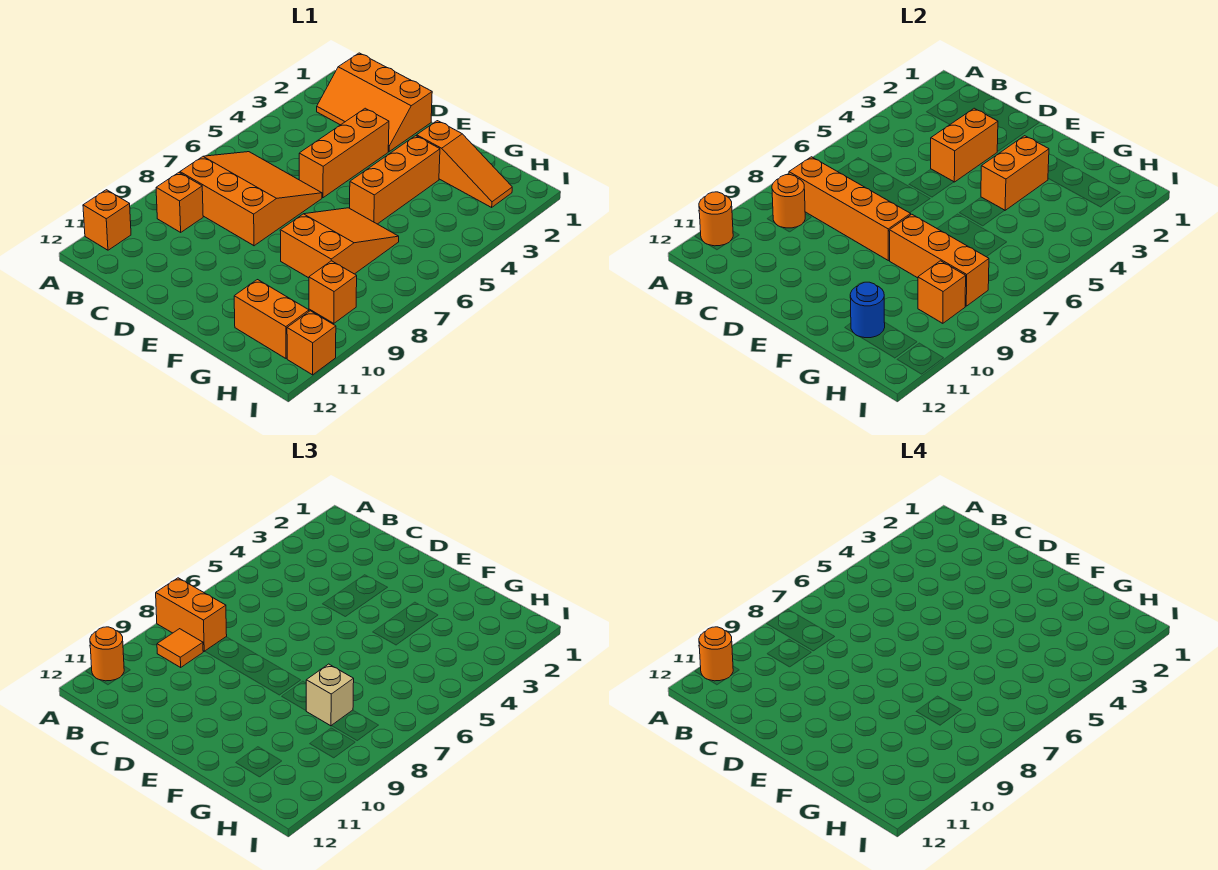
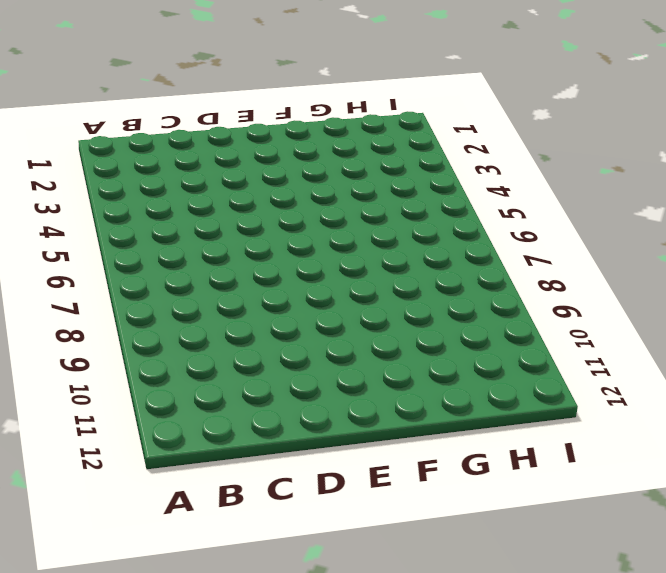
none -> orange brick A11 level 1
none -> orange slope B1:D2 level 1 top 1
none -> orange slope B6:D8 level 1 top 8

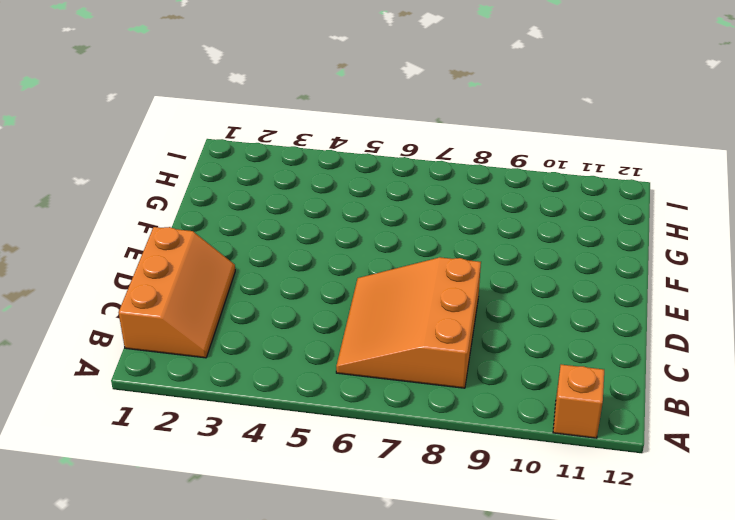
none -> orange brick B9 level 1
none -> orange brick D3:D5 level 1
none -> orange slope F2:H2 level 1 top F

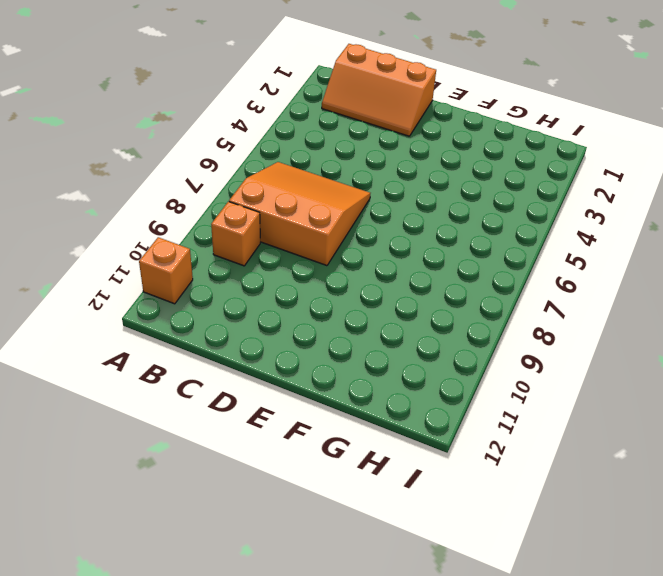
none -> orange brick D3:D5 level 1
none -> orange slope F2:H2 level 1 top F
none -> orange brick F3:F5 level 1

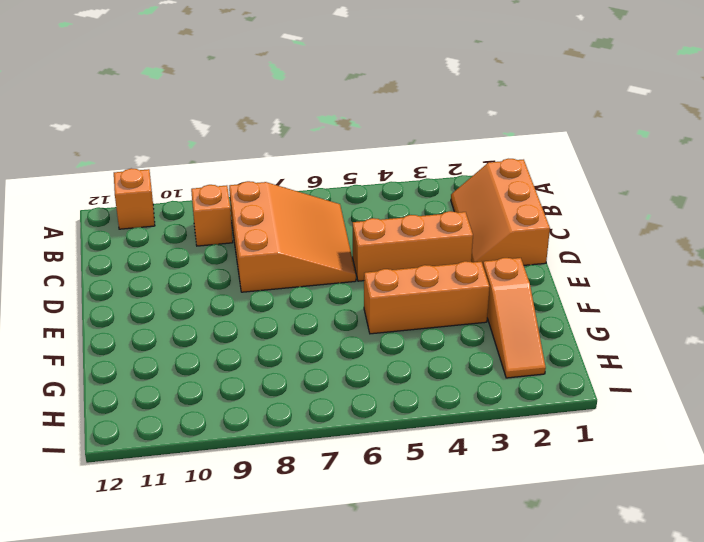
none -> orange slope F6:G8 level 1 top 8
none -> orange brick G11:H11 level 1
none -> orange brick H9 level 1

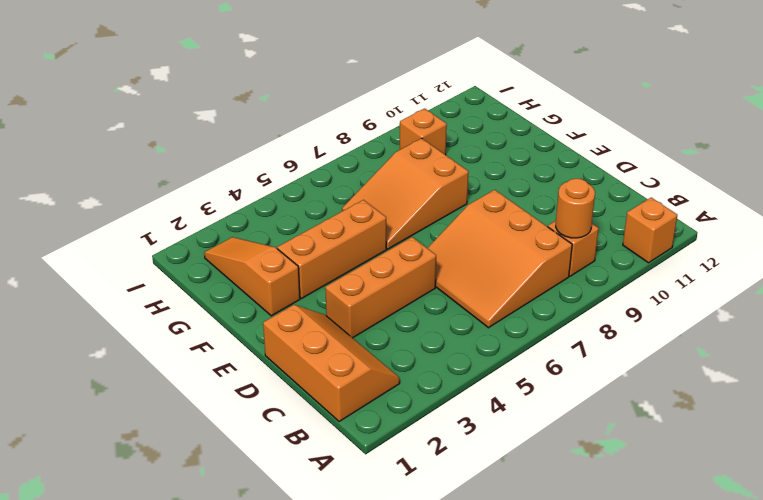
none -> orange brick G11:H11 level 1
none -> orange brick I11 level 1
none -> orange round brick A11 level 2

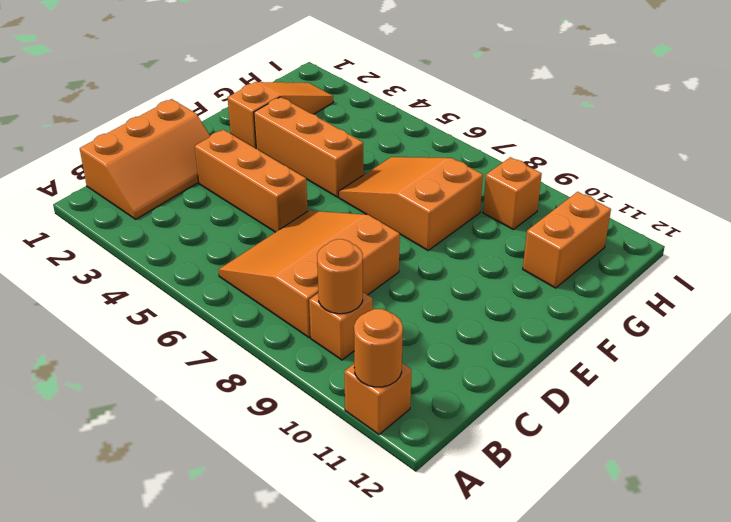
none -> orange brick I11 level 1
none -> orange brick B8:E8 level 2
none -> orange brick D3:D4 level 2

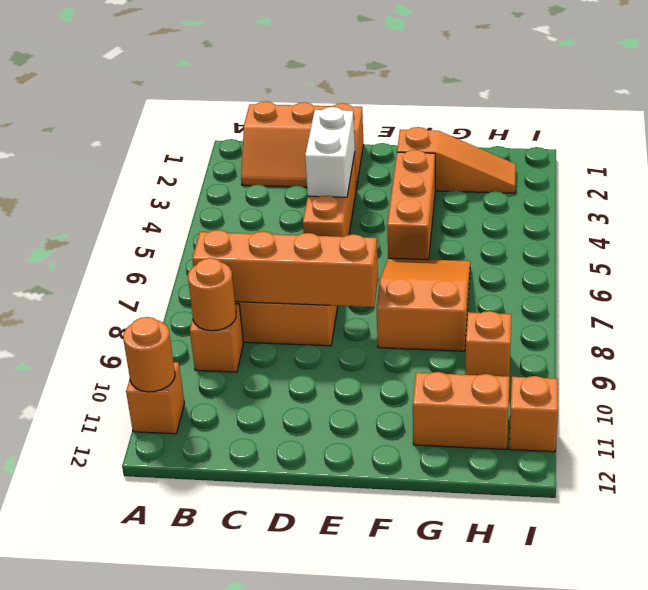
white brick D3:D4 level 2 -> orange brick D3:D4 level 2
none -> orange brick F3:F4 level 2
none -> orange brick F8:H8 level 2
none -> blue round brick G11 level 2

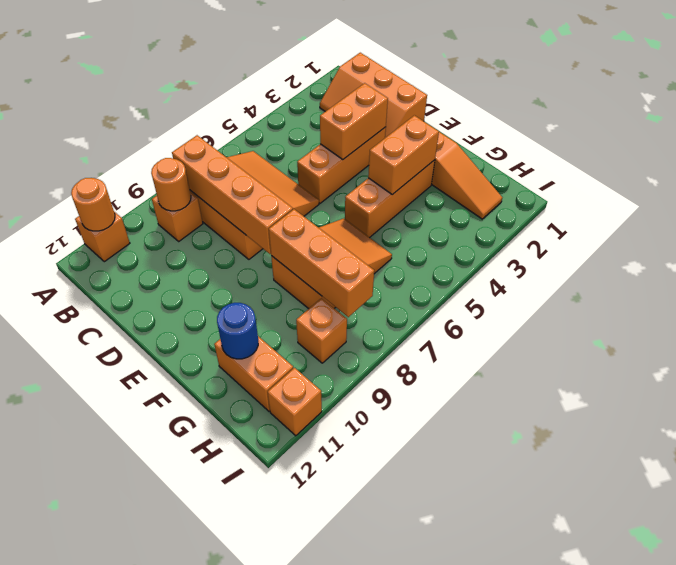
none -> orange brick H9 level 2
none -> orange brick A8:B8 level 3
none -> orange round brick A11 level 3

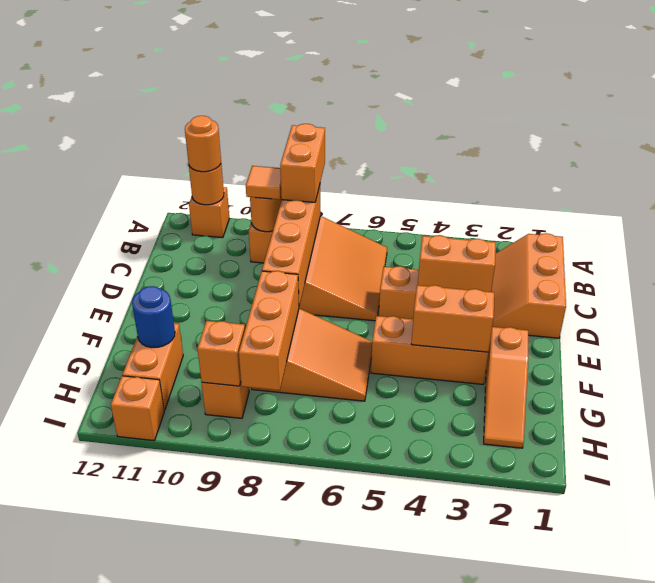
none -> tan brick G8 level 3
none -> orange round brick A11 level 4

